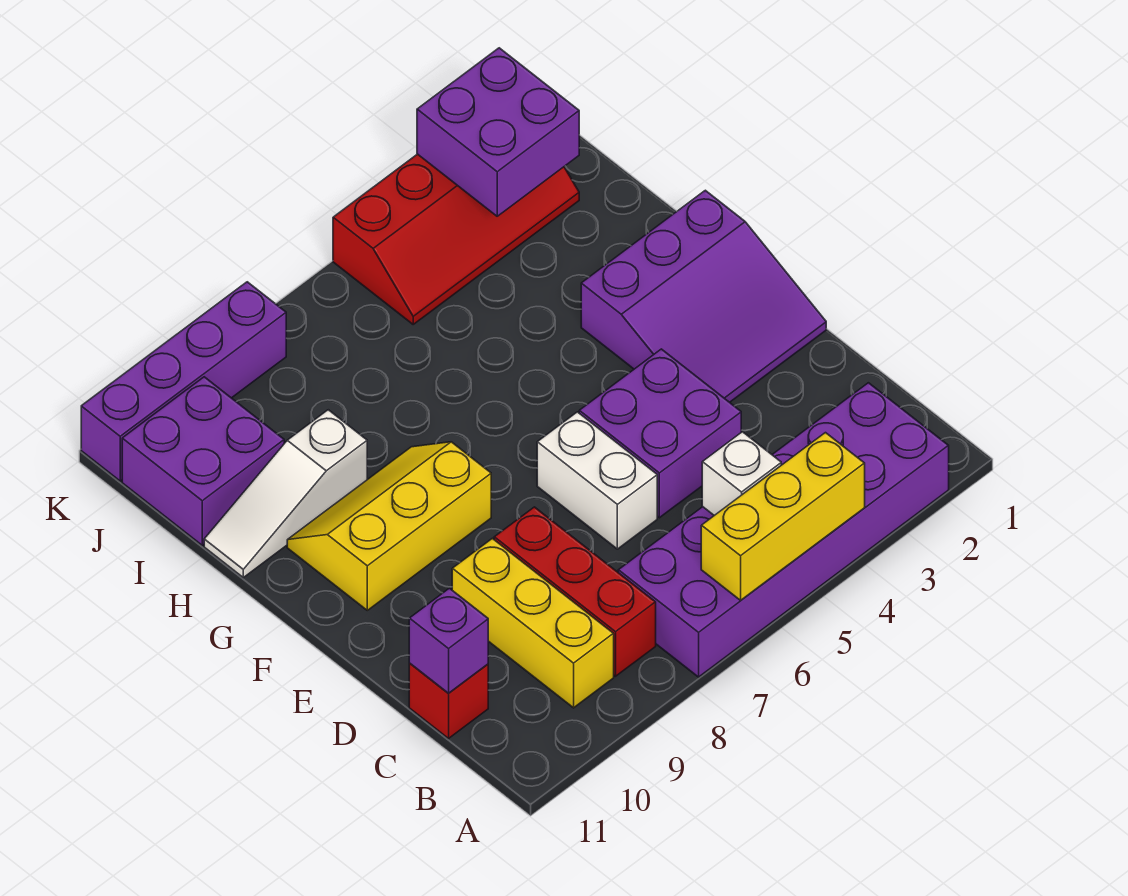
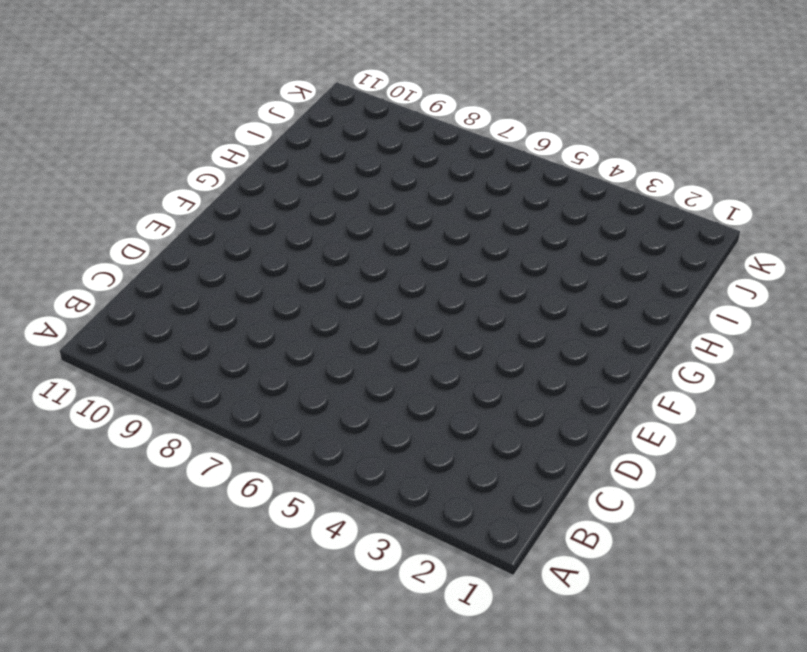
none -> purple brick A2:B7 level 1
none -> red brick B8:D8 level 1
none -> yellow brick B9:D9 level 1

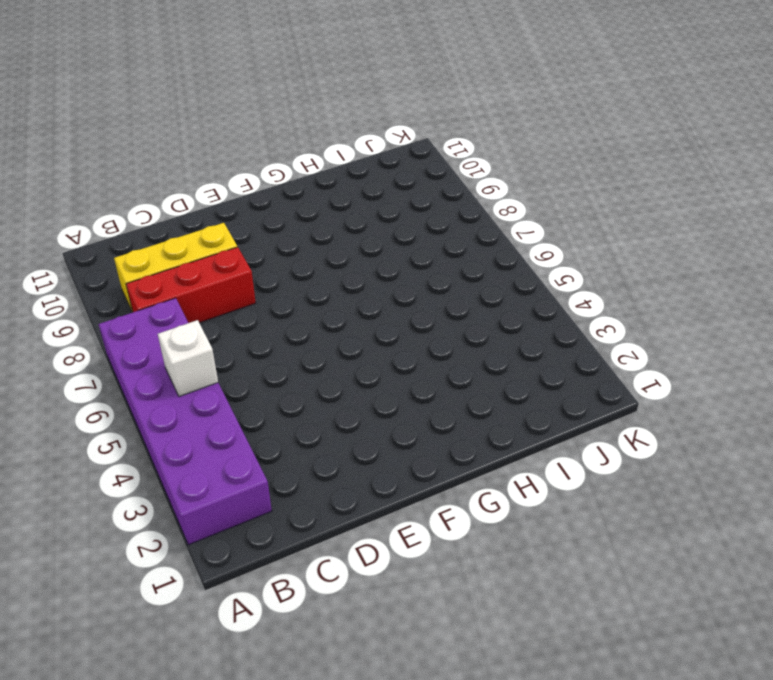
none -> red brick C11 level 1
none -> purple brick D4:E5 level 1
none -> white brick D6:E6 level 1

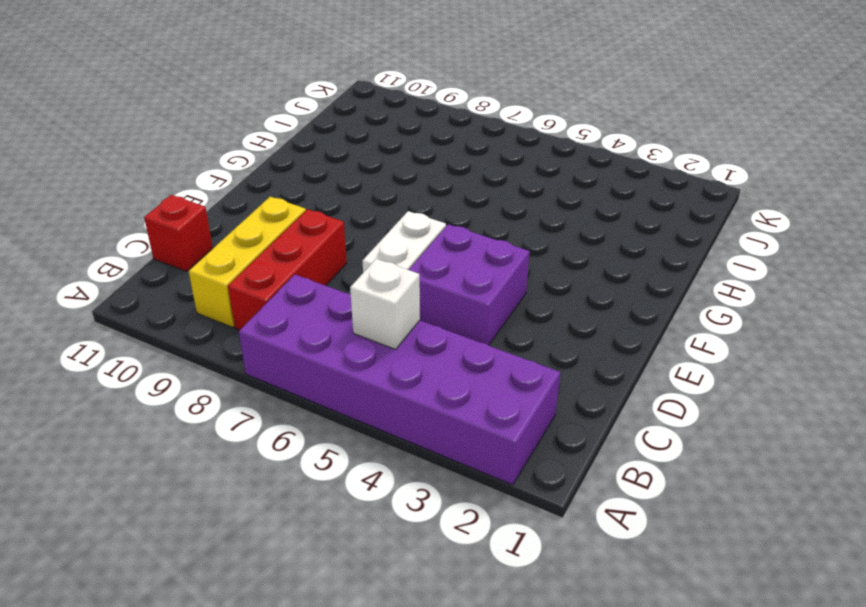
none -> purple slope E1:G3 level 1 top G
none -> yellow slope F8:G10 level 1 top F
none -> white slope H9:H11 level 1 top 9

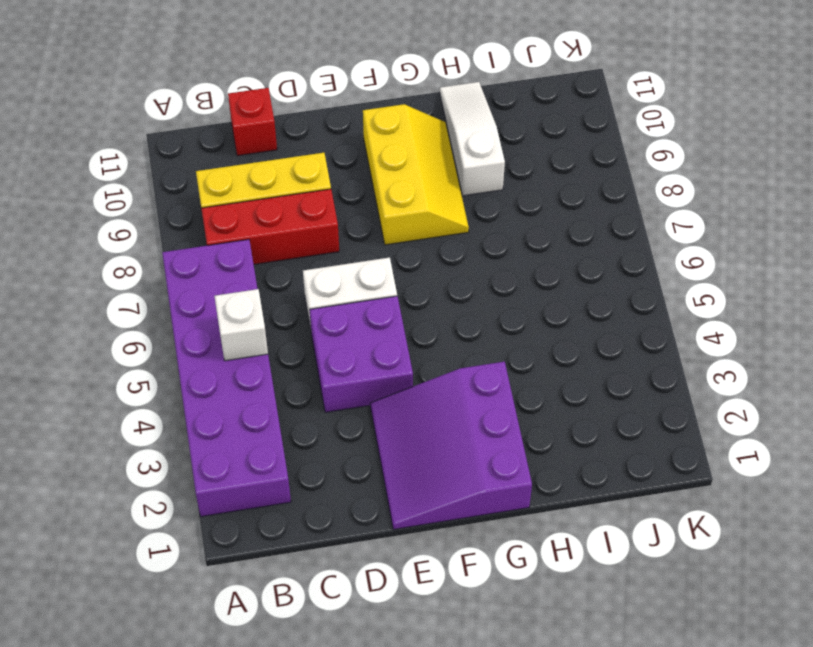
none -> purple brick I10:J11 level 1
none -> red slope J2:K5 level 1 top K
none -> purple brick K8:K11 level 1

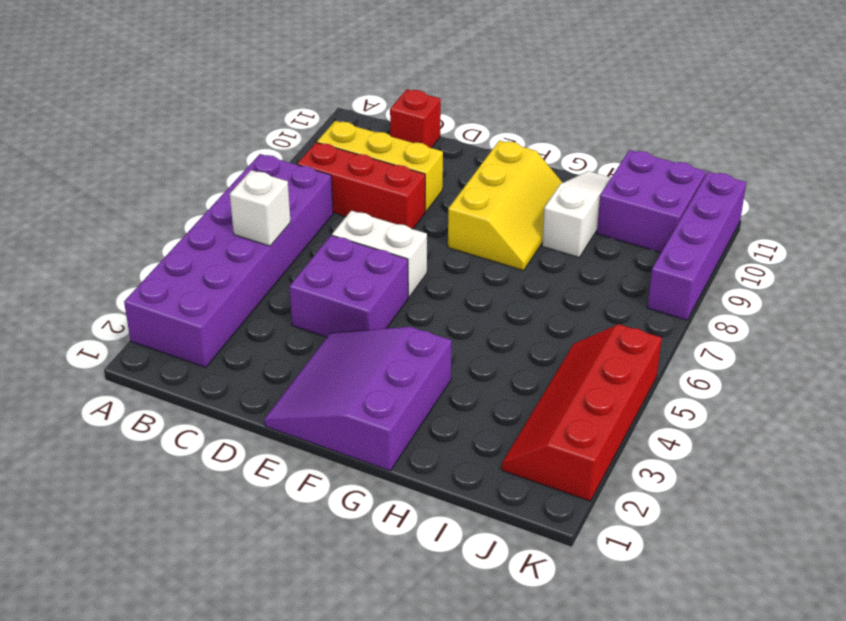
none -> yellow brick A4:A6 level 2
none -> purple brick C11 level 2
none -> purple brick J2:K3 level 2

